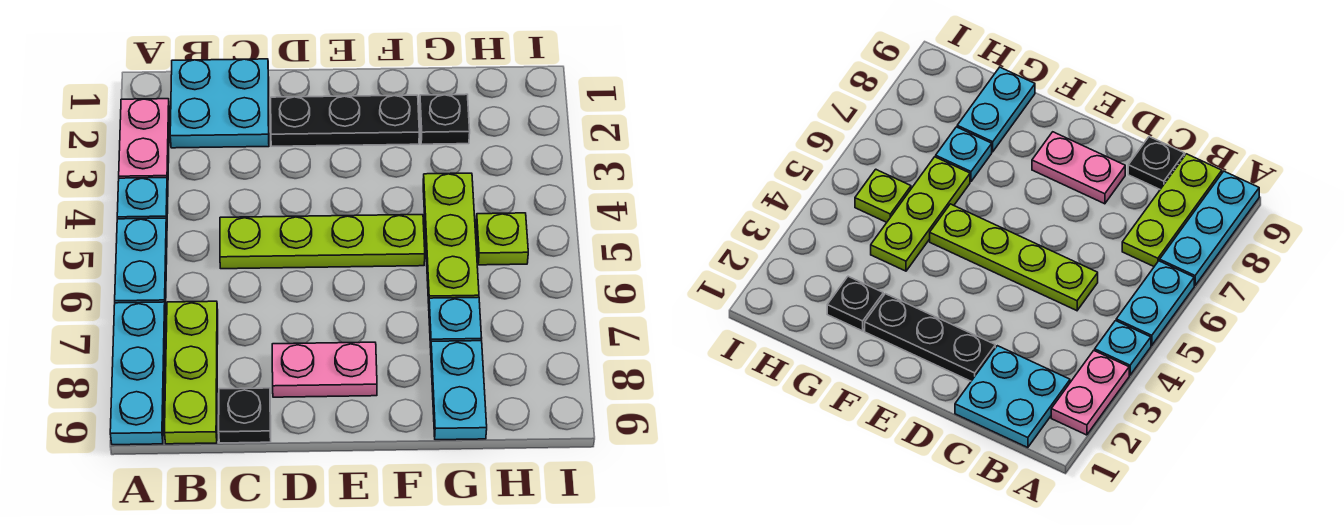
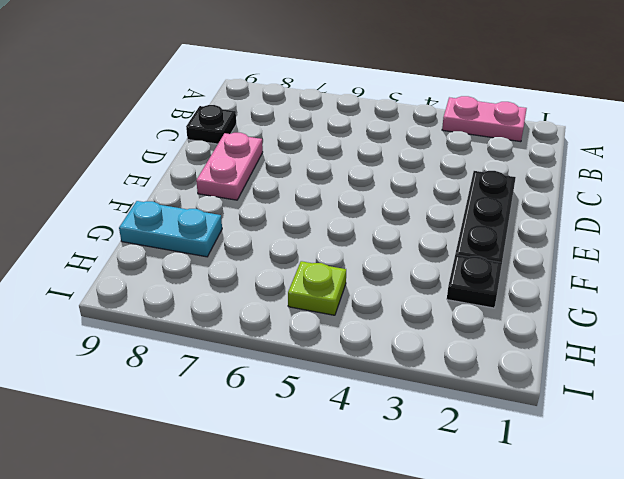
none -> cyan plate A4 level 1
none -> cyan plate A5:A6 level 1
none -> cyan plate A7:A9 level 1

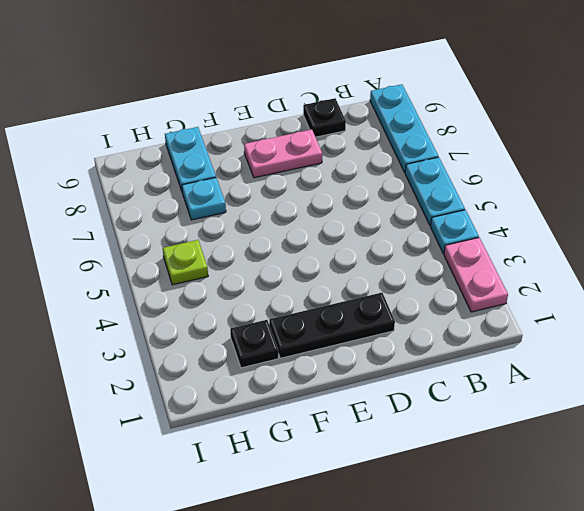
none -> cyan plate B1:C2 level 1
none -> lime plate B7:B9 level 1
none -> lime plate C5:F5 level 1

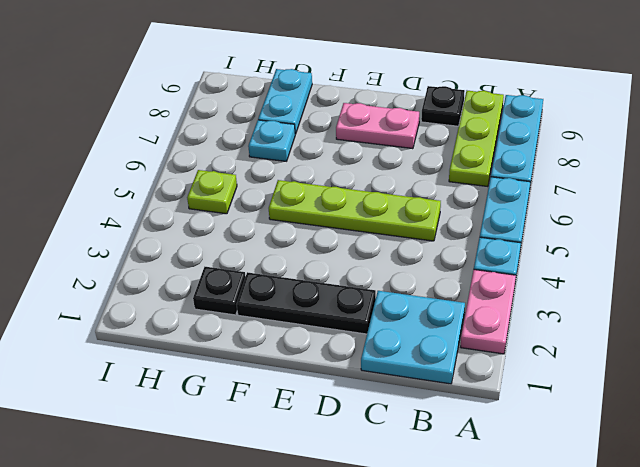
none -> lime plate G4:G6 level 1

